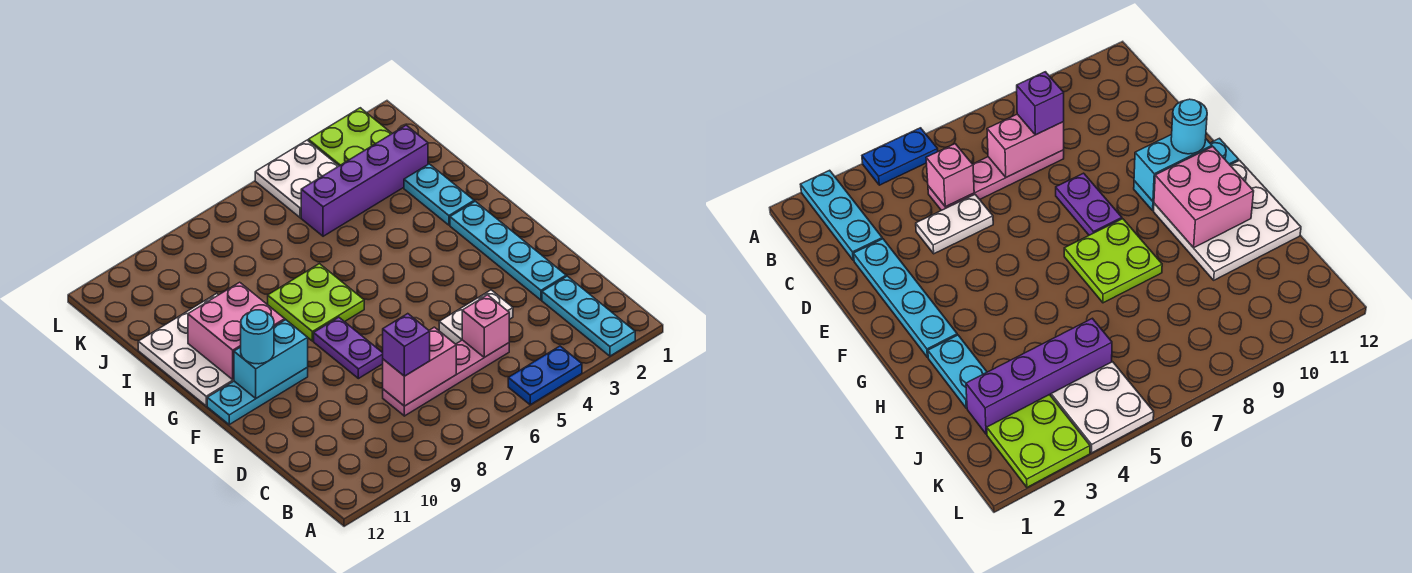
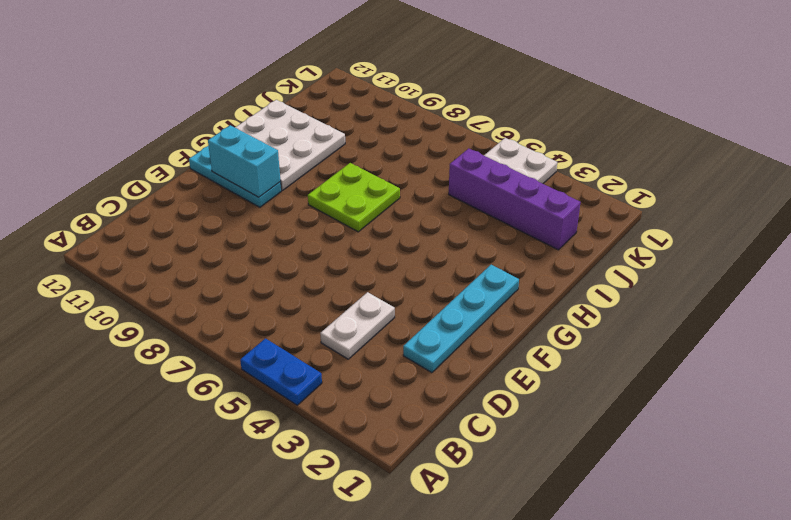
white plate C4:D4 level 1 -> white plate D4:D5 level 1
none -> cyan plate A2:C2 level 1
none -> pink plate C5:C8 level 1
none -> purple plate E8:F8 level 1

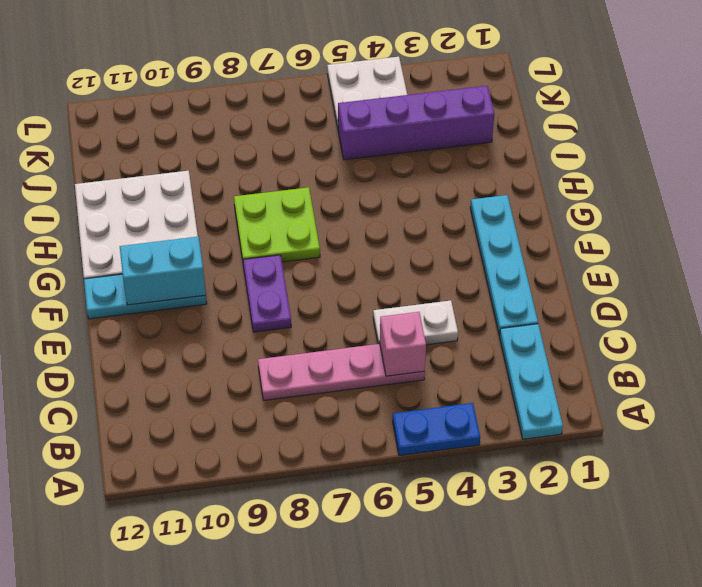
none -> cyan plate H2:I2 level 1
none -> lime plate K2:L3 level 1
none -> pink brick C7:C8 level 2

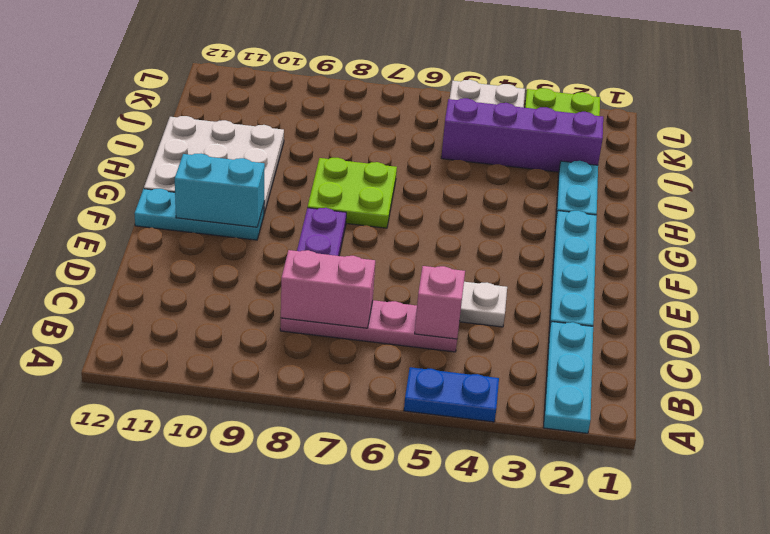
none -> pink brick G10:H11 level 2
none -> purple brick C8 level 3
none -> cyan round brick F11 level 3

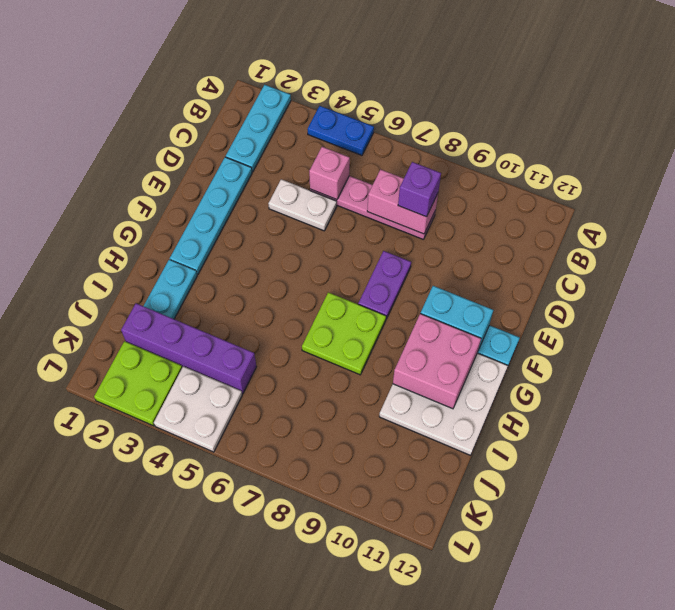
none -> cyan round brick F11 level 3

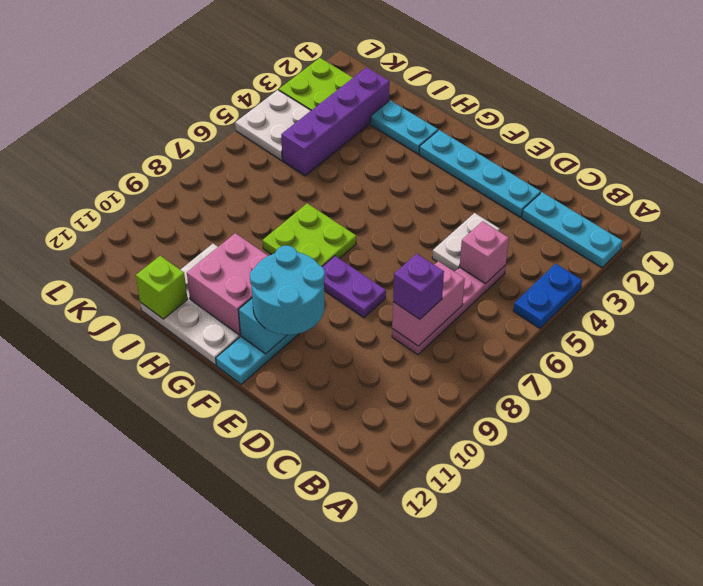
cyan round brick E10:F11 level 3 -> cyan round brick F11 level 3
lime brick I12 level 2 -> none

